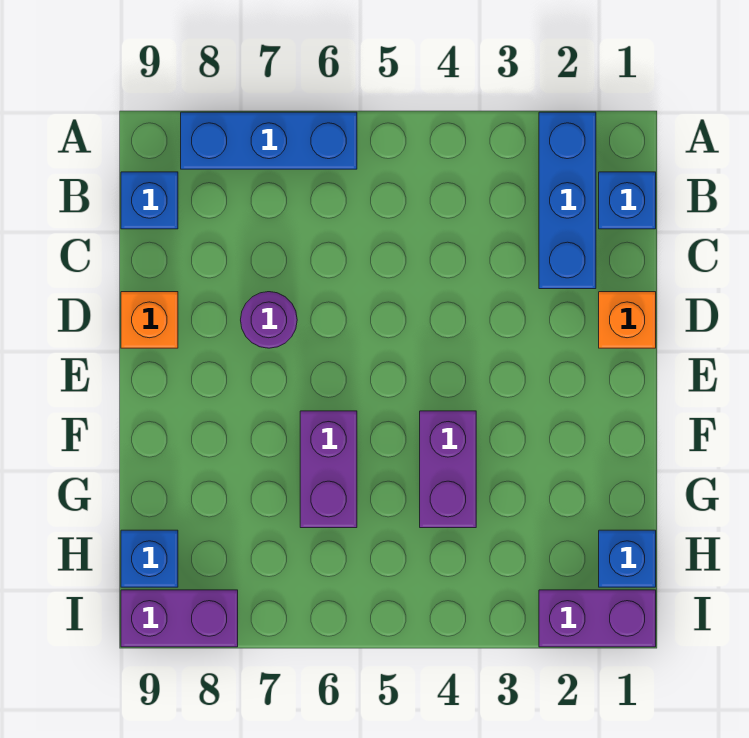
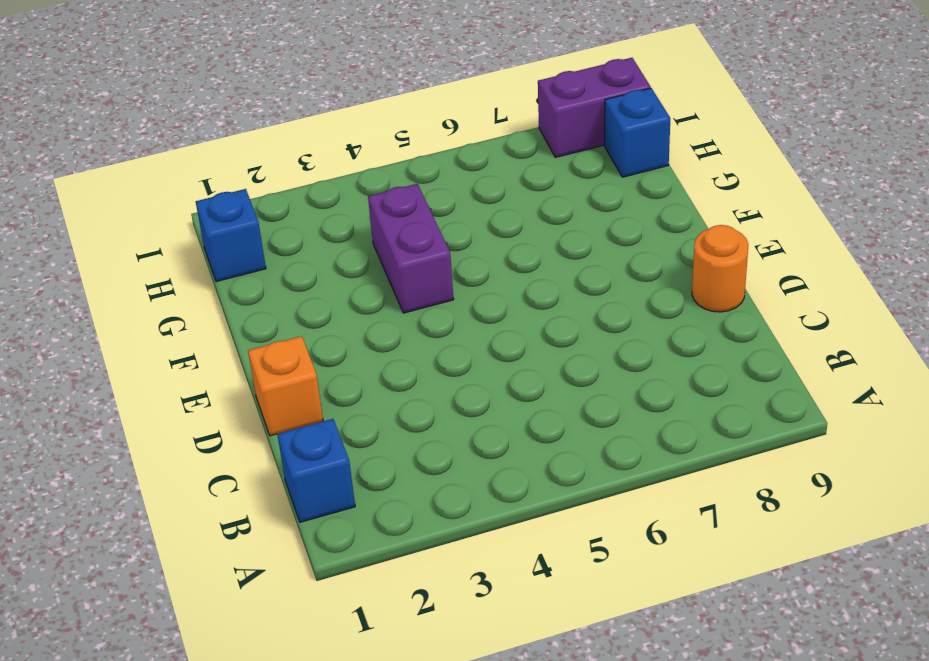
orange round brick D9 level 1 -> orange brick D9 level 1
none -> blue brick A2:C2 level 1
none -> blue brick A6:A8 level 1
none -> blue brick B9 level 1

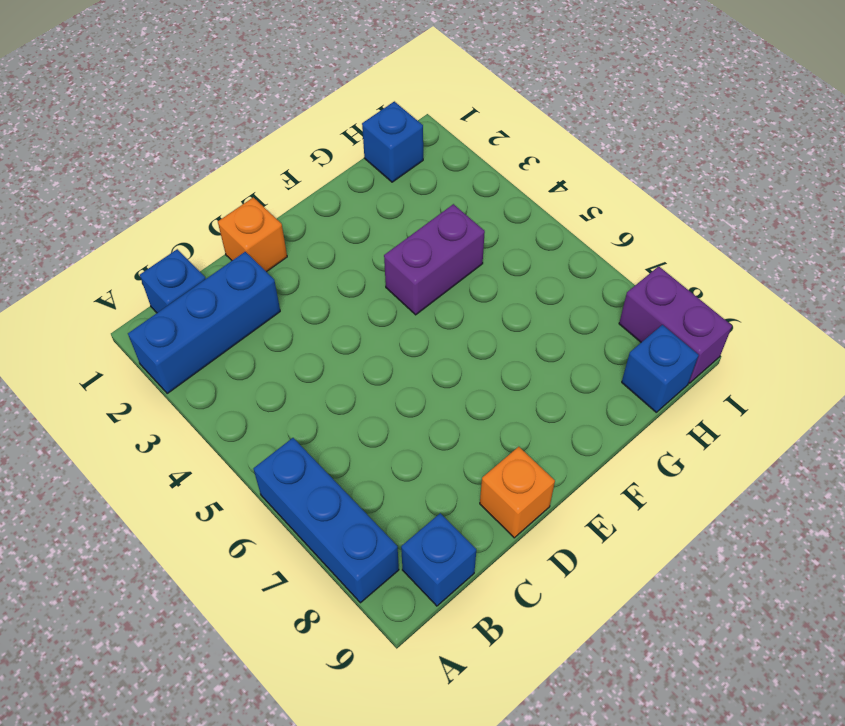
none -> purple round brick D7 level 1
none -> purple brick F6:G6 level 1
none -> purple brick I1:I2 level 1

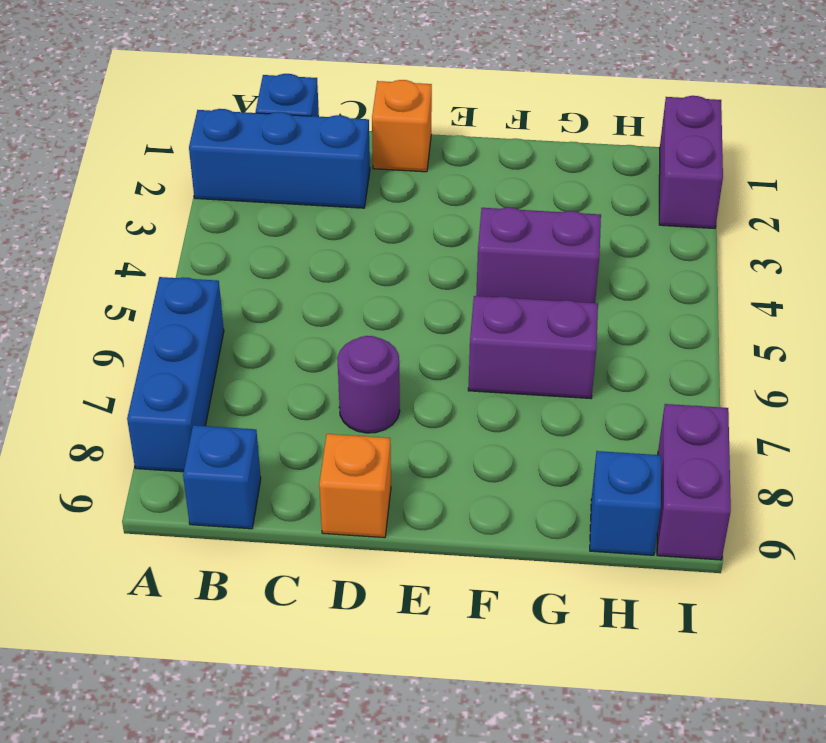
none -> blue brick H1 level 1

